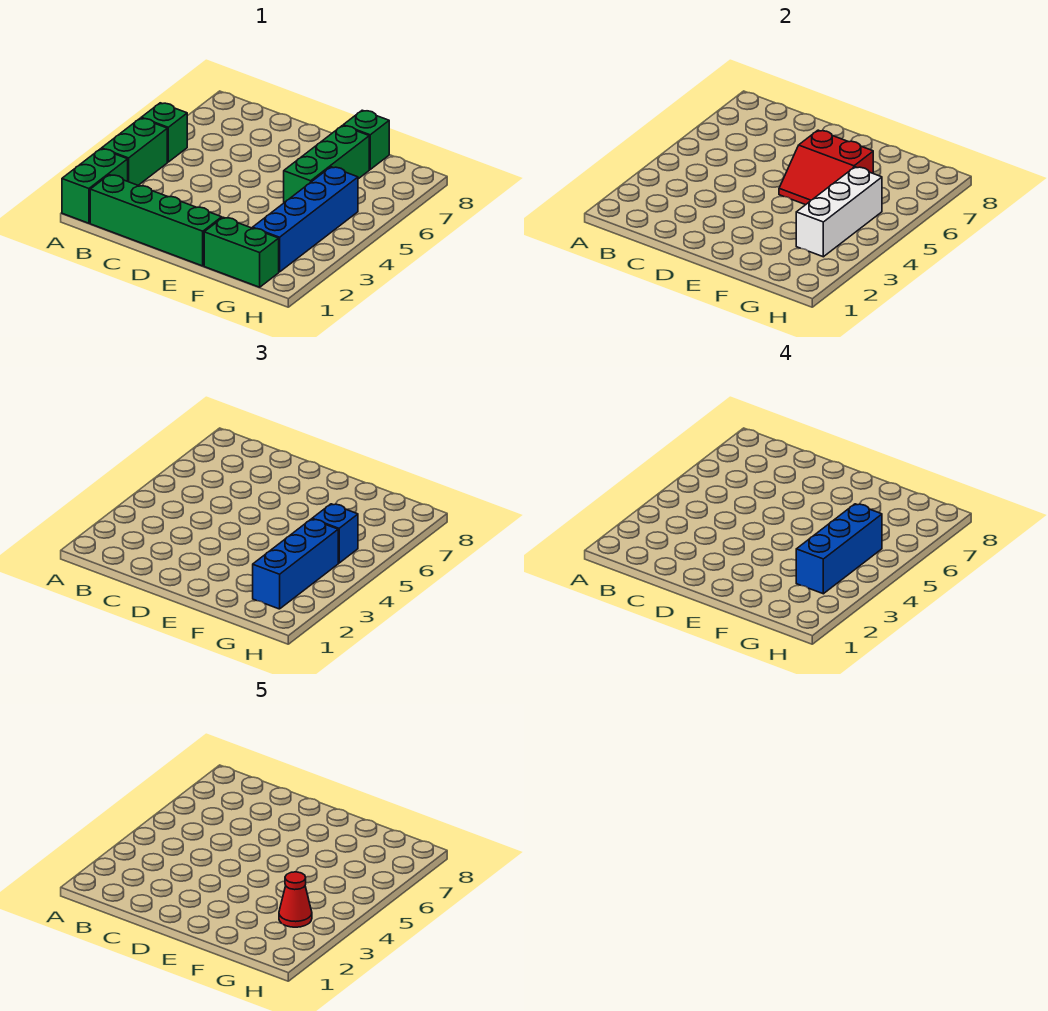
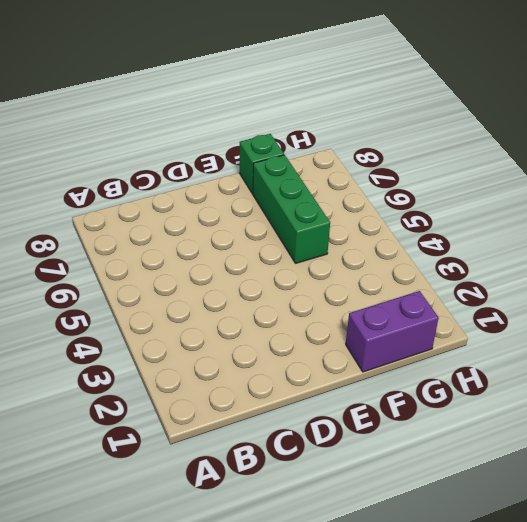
purple brick F1:G1 level 1 -> green brick F1:G1 level 1
none -> green brick A1:A2 level 1
none -> green brick A3:A4 level 1
none -> green brick A5 level 1

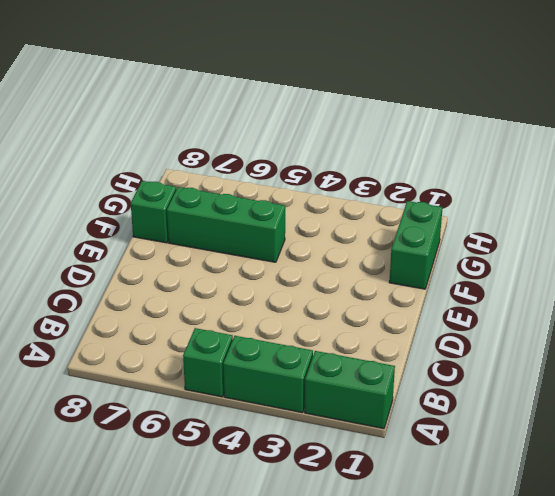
none -> green brick B1:E1 level 1
none -> blue brick G2:G5 level 1
none -> red slope E5:F6 level 2 top 6

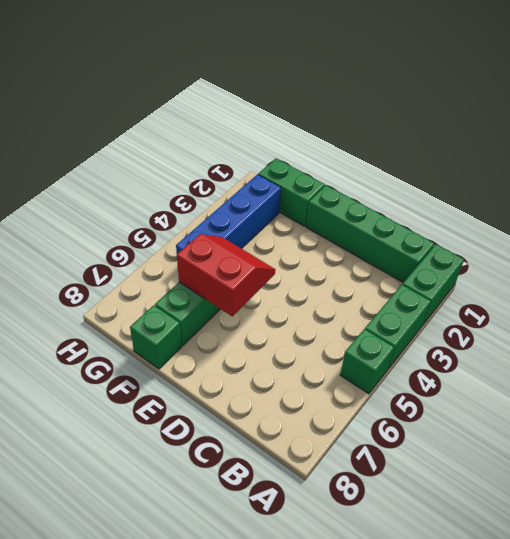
none -> white brick G3:G5 level 2
none -> blue brick G2:G4 level 3
none -> blue brick G5 level 3

